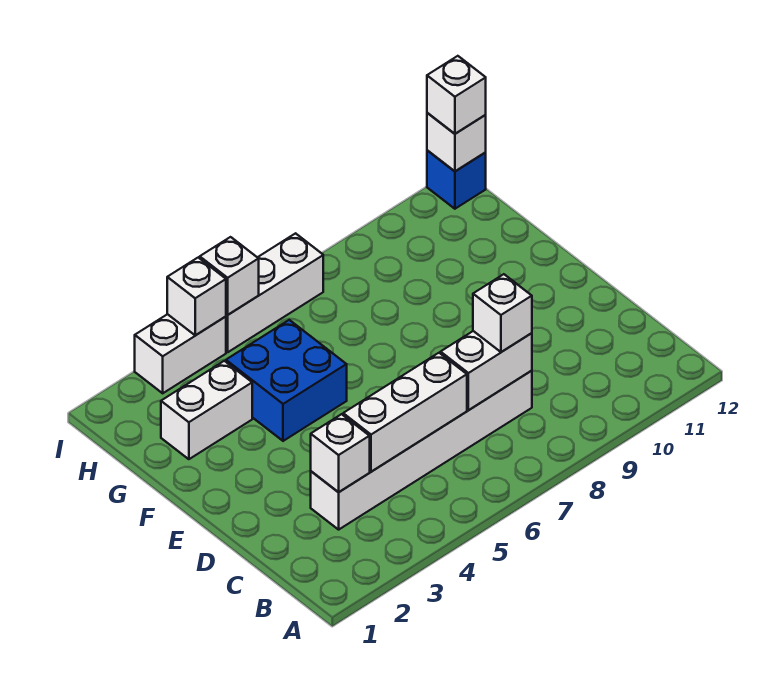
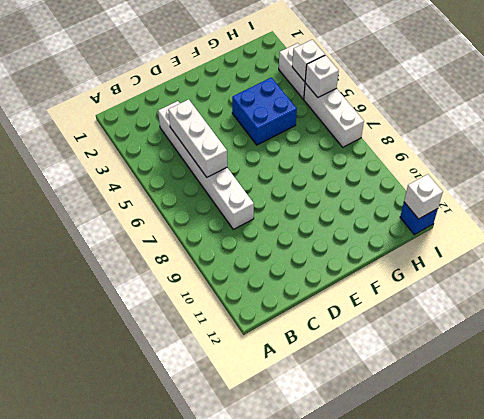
none -> white brick G2:G3 level 1
none -> white brick C3 level 2
none -> white brick C7:C8 level 2

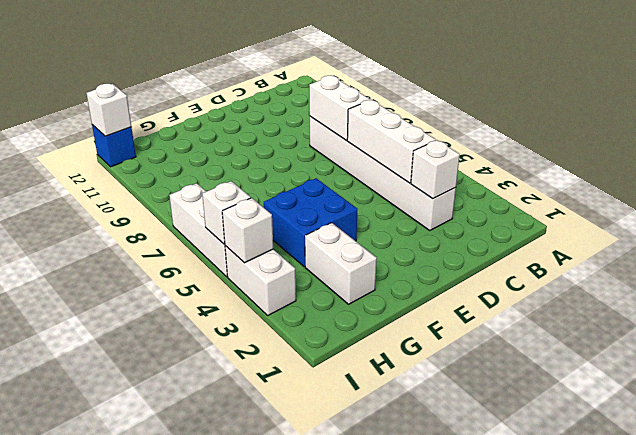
none -> white brick C8 level 3
none -> white brick I12 level 3

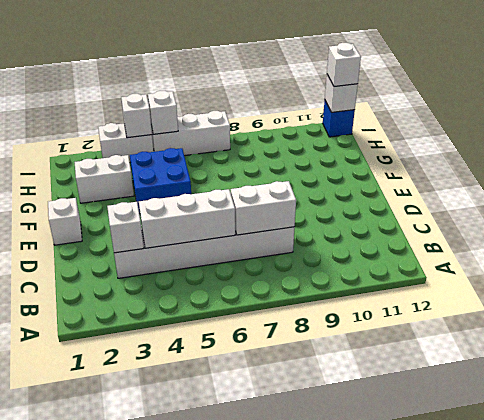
white brick E1 level 1 -> white brick C8 level 3

